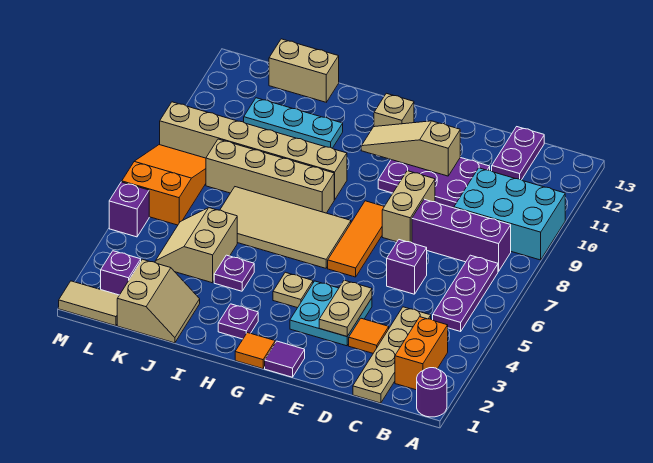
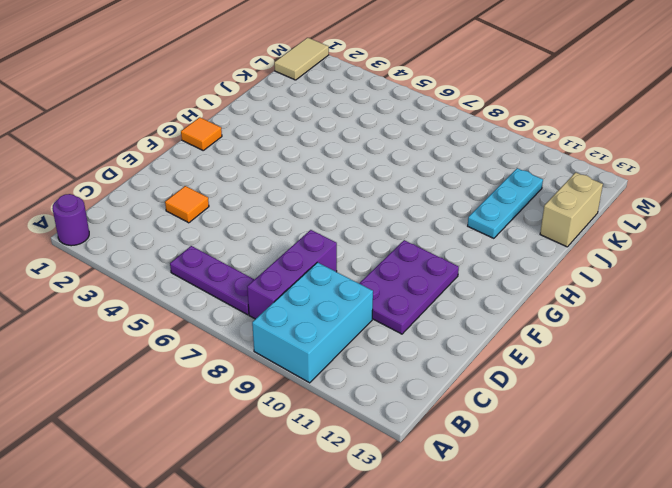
none -> orange brick B2:B3 level 1
none -> tan plate C1:C4 level 1
none -> purple plate C12:C13 level 1
none -> purple brick D6 level 1

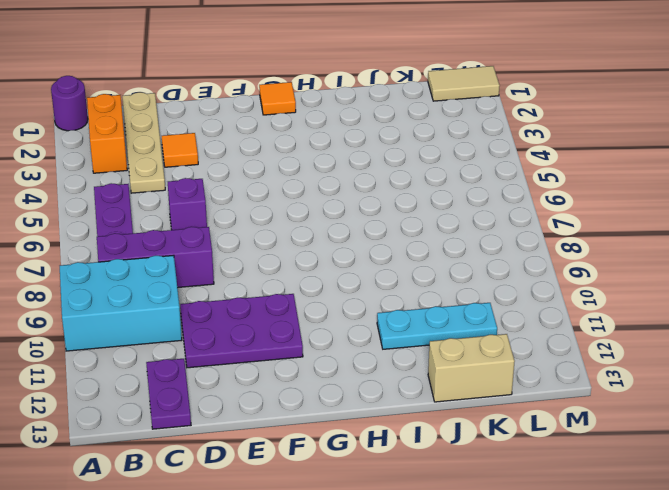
none -> cyan plate E3:F4 level 1
none -> tan brick E8:E9 level 1
none -> purple tile F1 level 1
none -> orange tile F6:F8 level 1

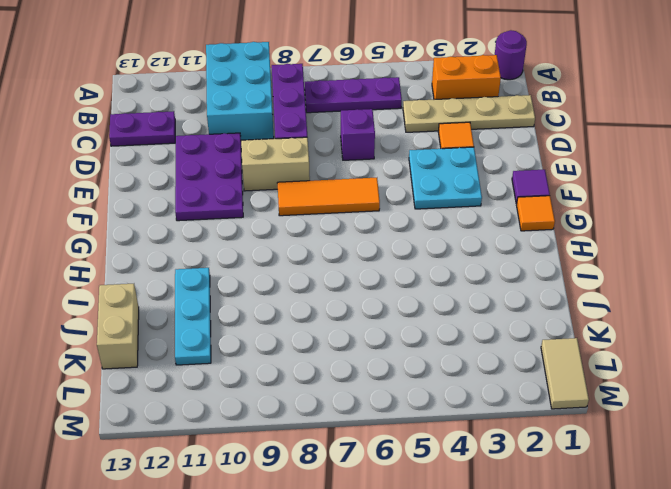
none -> tan plate G4 level 1
none -> tan tile G6:J7 level 1
none -> tan brick G12 level 1
none -> purple plate H2 level 1

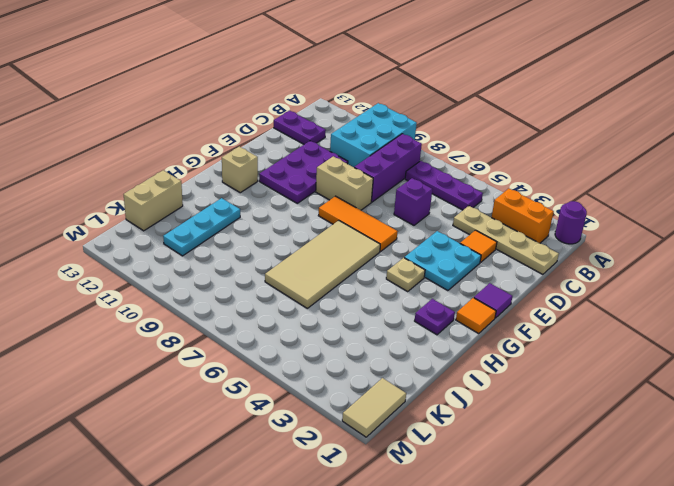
none -> tan brick H8:K8 level 1
none -> tan brick H9:M9 level 1
none -> purple plate I4 level 1
none -> tan slope J1:K2 level 1 top K

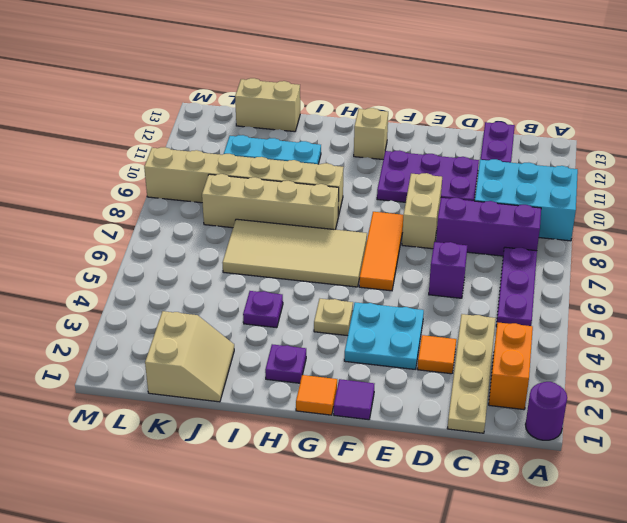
none -> tan slope J4:K5 level 1 top J
none -> tan tile L1:M1 level 1
none -> purple brick L2 level 1
none -> orange slope L6:M8 level 1 top 6

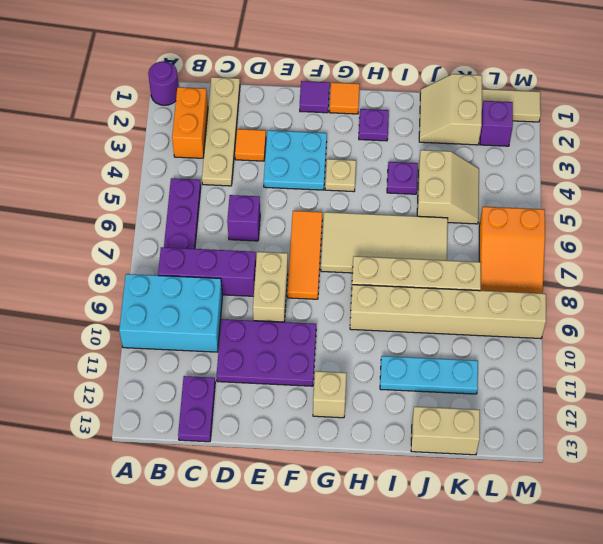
none -> purple brick M5 level 1
none -> tan plate E3:E4 level 2
none -> tan slope E11:G11 level 2 top E

